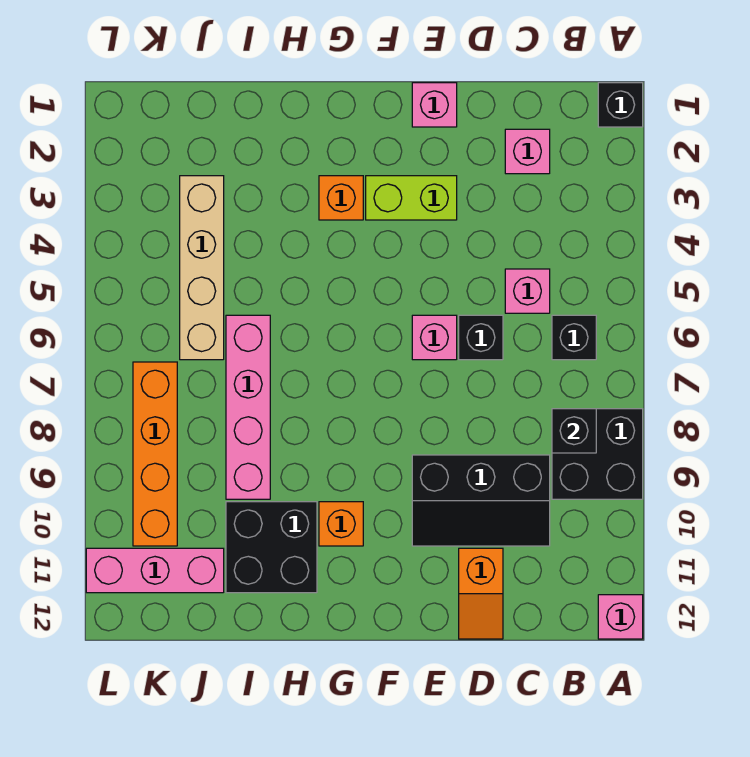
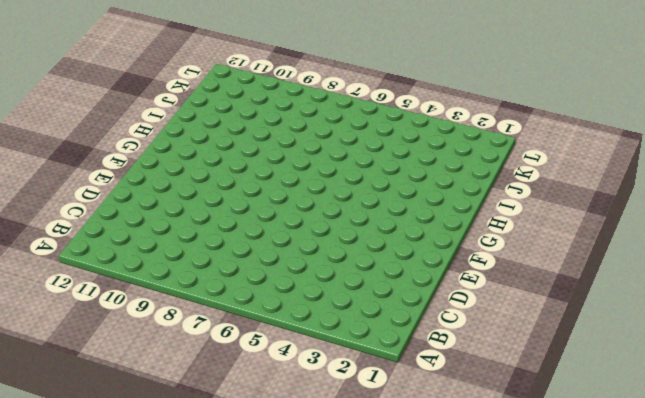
none -> black brick A1 level 1
none -> black brick A8:B9 level 1
none -> pink brick A12 level 1

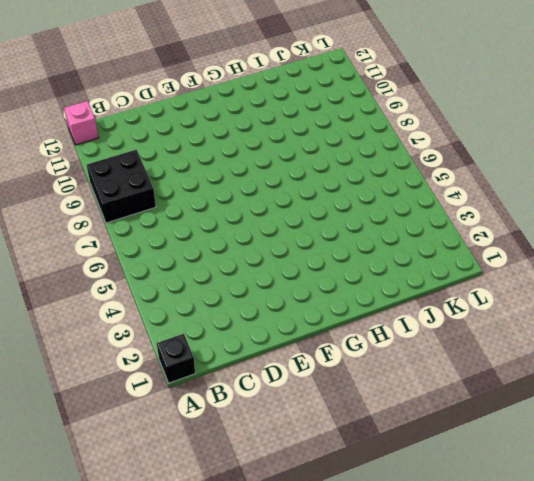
none -> black brick B6 level 1
none -> pink brick C2 level 1
none -> pink brick C5 level 1

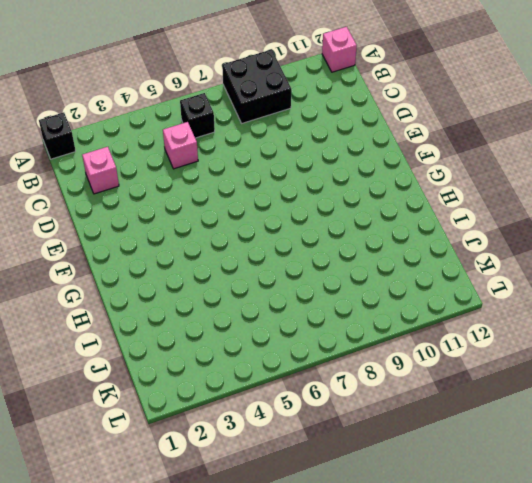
none -> black slope C9:E10 level 1 top 9
none -> black brick D6 level 1
none -> orange slope D11:D12 level 1 top 11

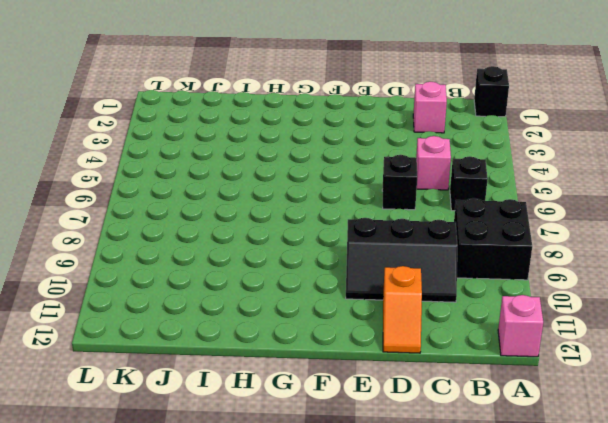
none -> pink brick E1 level 1
none -> lime brick E3:F3 level 1
none -> pink brick E6 level 1

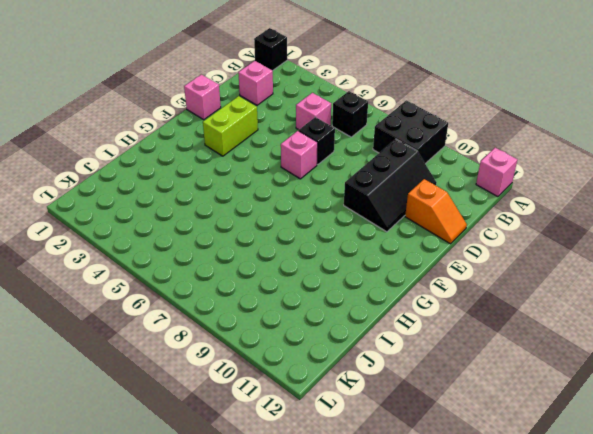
none -> orange brick G3 level 1
none -> orange brick G10 level 1
none -> black brick H10:I11 level 1

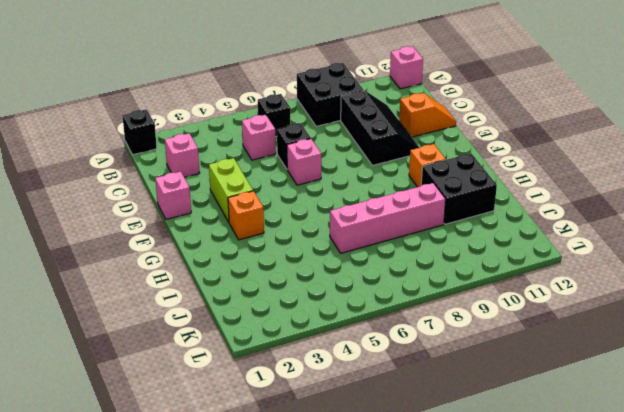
none -> tan brick J3:J6 level 1
none -> pink brick J11:L11 level 1
none -> orange brick K7:K10 level 1

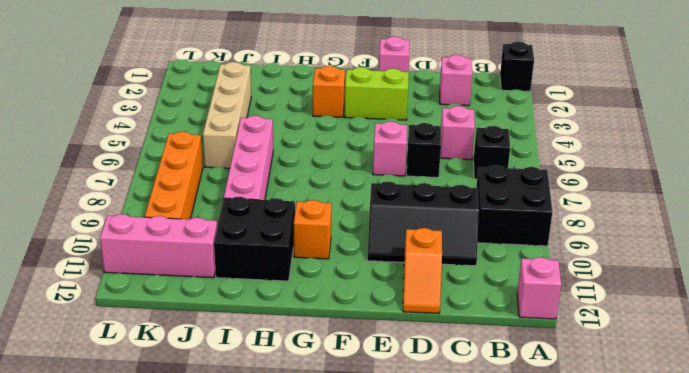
none -> black brick B8 level 2

